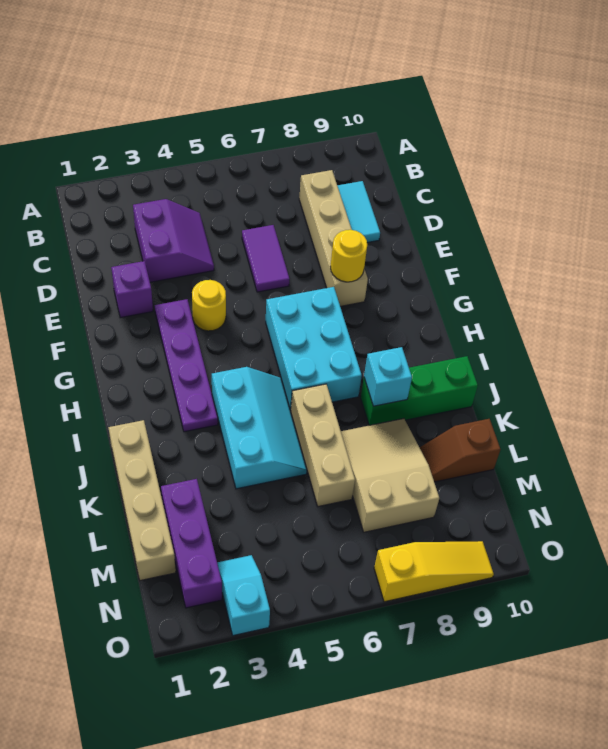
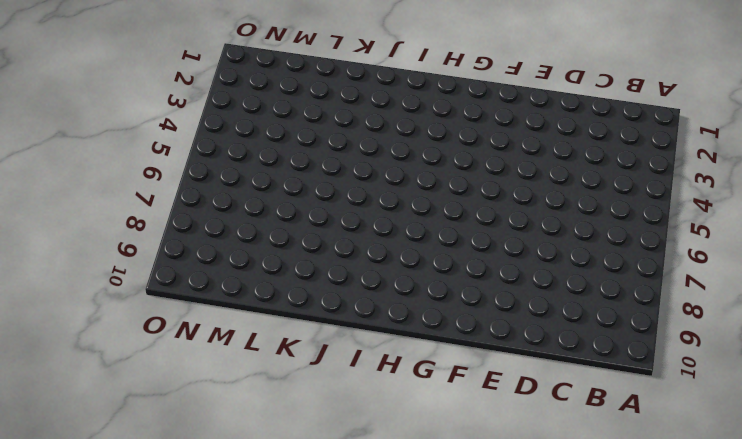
none -> purple slope C3:D4 level 1 top 3
none -> tan brick C8:F8 level 1
none -> cyan tile C9:D9 level 1

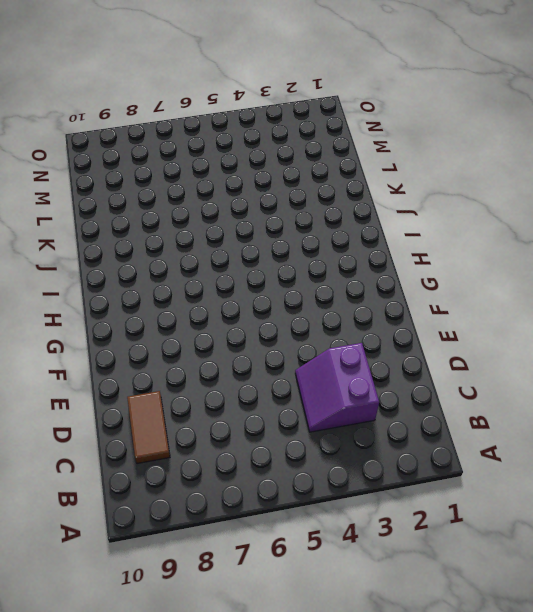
brown tile C9:D9 level 1 -> cyan tile C9:D9 level 1
none -> tan brick C8:F8 level 1
none -> purple tile D6:E6 level 1
none -> purple brick E2 level 1

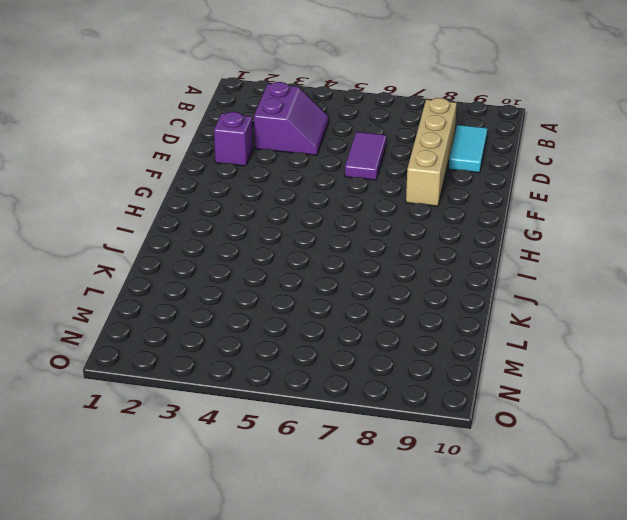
none -> purple plate F3:I3 level 1
none -> yellow round brick F4 level 1
none -> cyan brick G6:I7 level 1

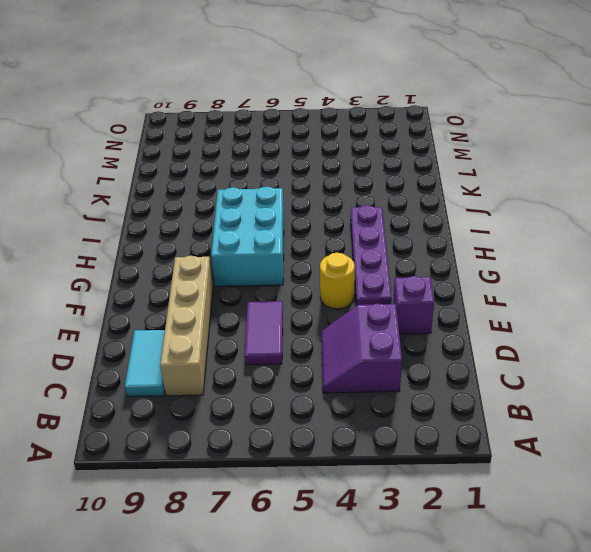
none -> cyan slope I4:K5 level 1 top 4
none -> tan brick J1:M1 level 1
none -> tan brick J6:L6 level 1

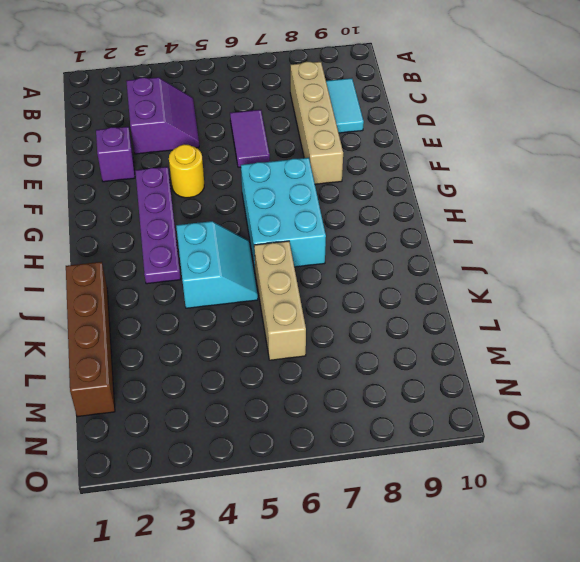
cyan slope I4:J5 level 1 top 4 -> cyan slope I4:K5 level 1 top 4
brown brick J1:M1 level 1 -> tan brick J1:M1 level 1
none -> green brick J8:J10 level 1
none -> tan slope K7:M8 level 1 top M
none -> purple brick L2:N2 level 1

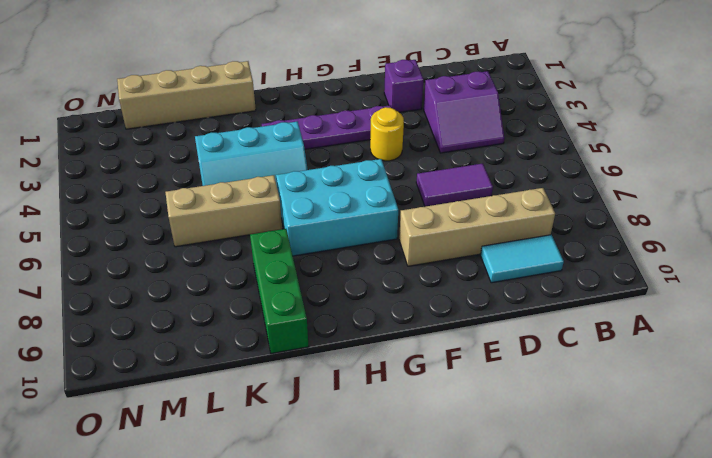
none -> tan slope K7:M8 level 1 top M
none -> purple brick L2:N2 level 1
none -> brown slope L9:L10 level 1 top 10

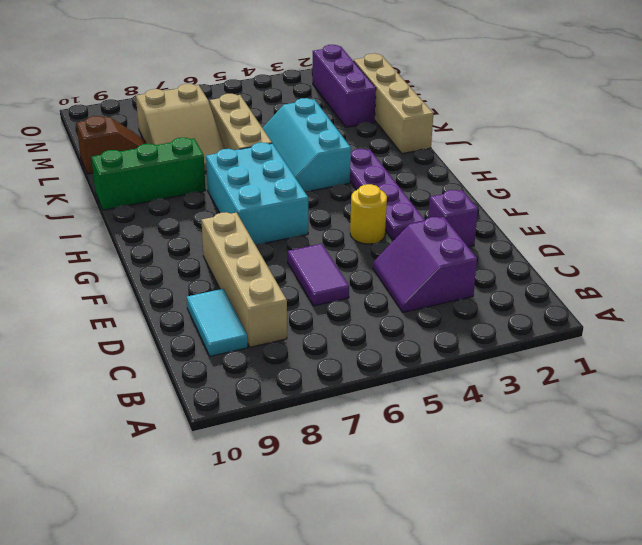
none -> cyan slope N3:O3 level 1 top O
none -> yellow slope O7:O9 level 1 top 7
none -> yellow round brick F8 level 2

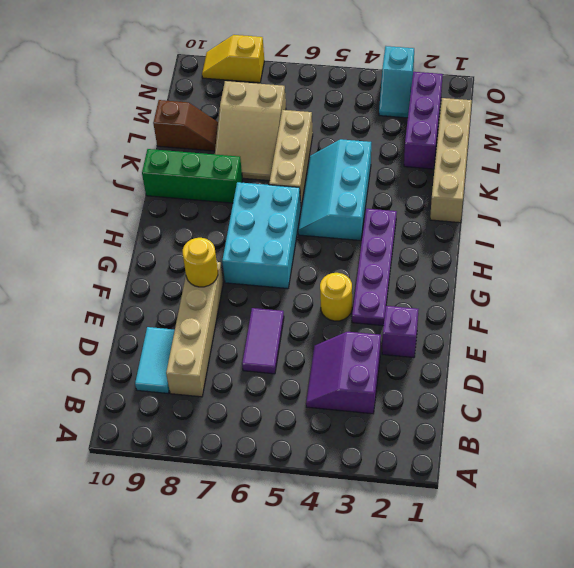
yellow slope O8:O9 level 1 top 8 -> yellow slope O7:O9 level 1 top 7
none -> cyan brick J8 level 2

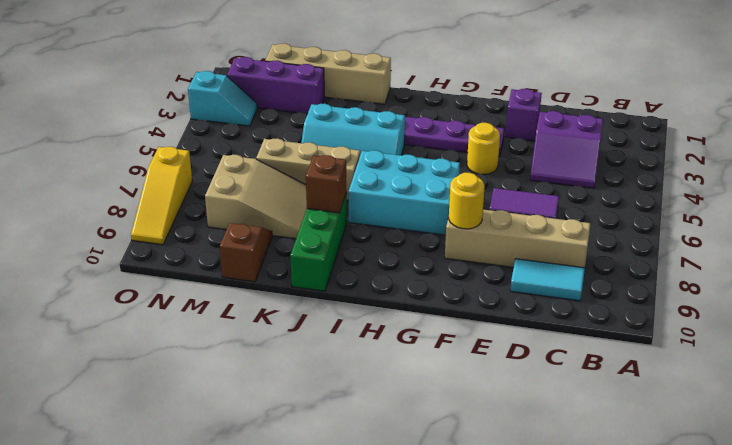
brown brick J8 level 2 -> cyan brick J8 level 2

